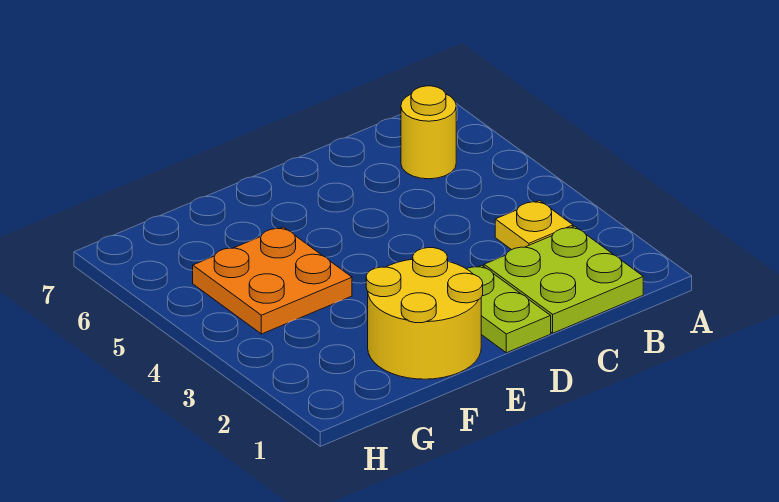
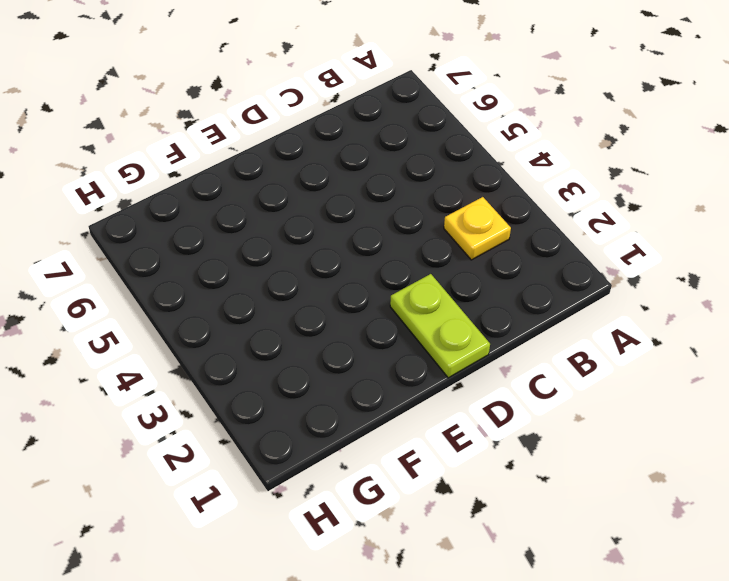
none -> lime plate B1:C2 level 1
none -> yellow round brick B6 level 1

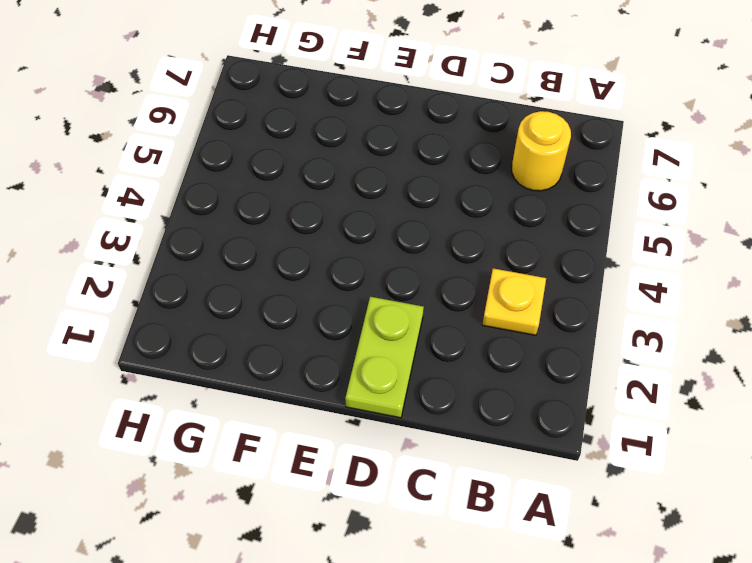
none -> lime plate B1:C2 level 1
none -> yellow round brick E1:F2 level 1

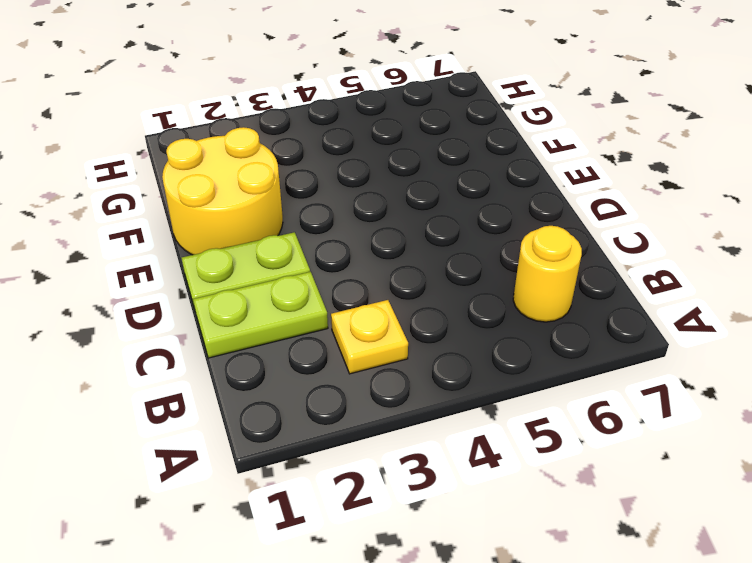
lime plate C1:C2 level 1 -> lime plate B1:C2 level 1
none -> orange plate F4:G5 level 1

